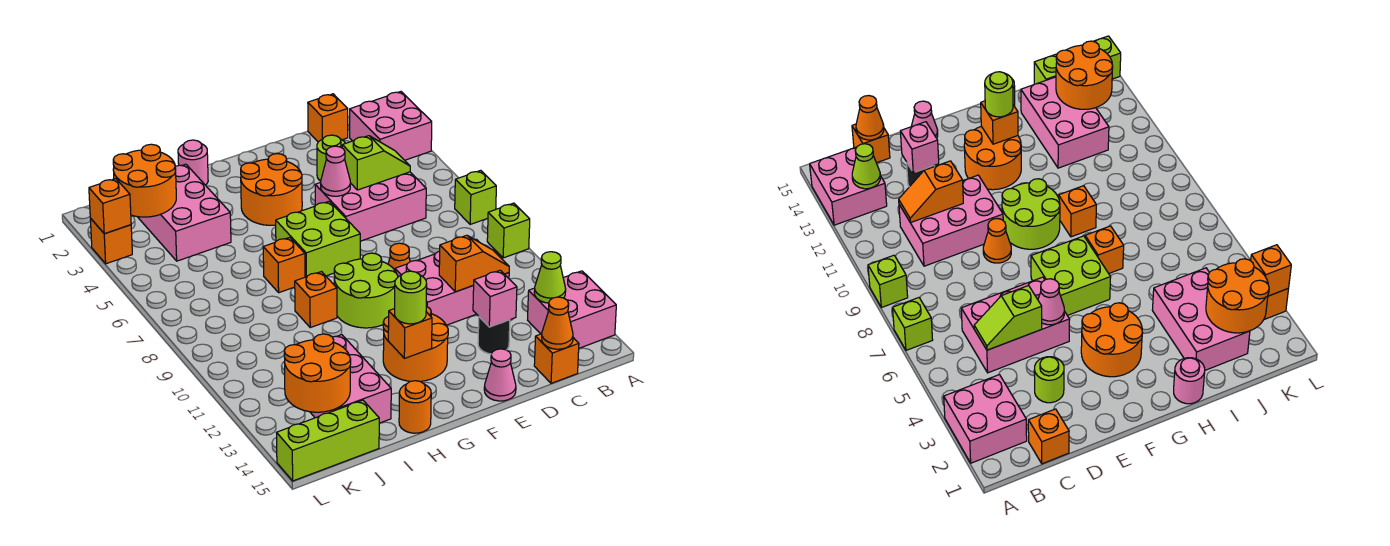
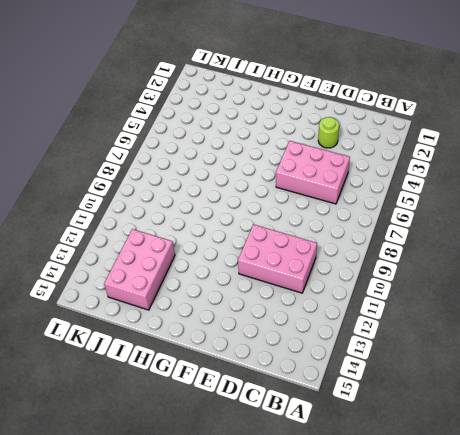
none -> pink brick A2:B3 level 1
none -> lime brick A7 level 1
none -> lime brick A9 level 1
none -> pink brick A13:B14 level 1

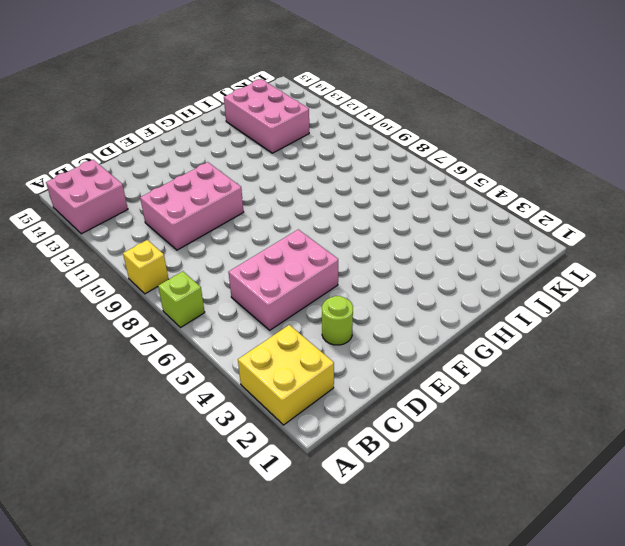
yellow brick A2:B3 level 1 -> pink brick A2:B3 level 1
yellow brick A9 level 1 -> lime brick A9 level 1
none -> orange brick C1 level 1
none -> orange brick C15 level 1
none -> black round brick D13 level 1
none -> orange cone E9 level 1

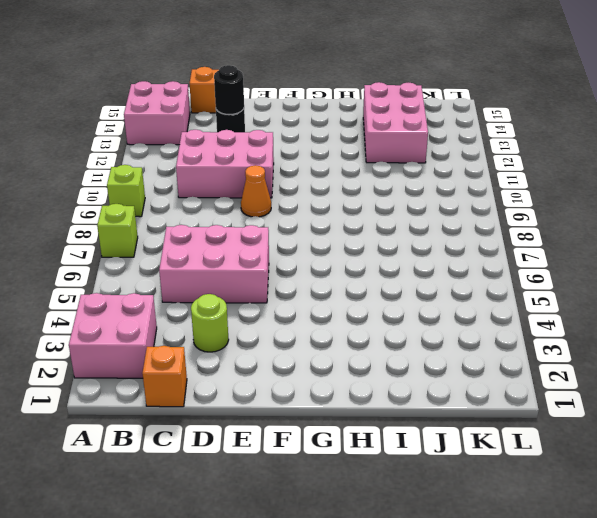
black round brick D13 level 2 -> pink brick D13 level 2
none -> pink cone E15 level 1
none -> orange round brick F3:G4 level 1
none -> lime brick F6:G7 level 1
none -> lime round brick F9:G10 level 1

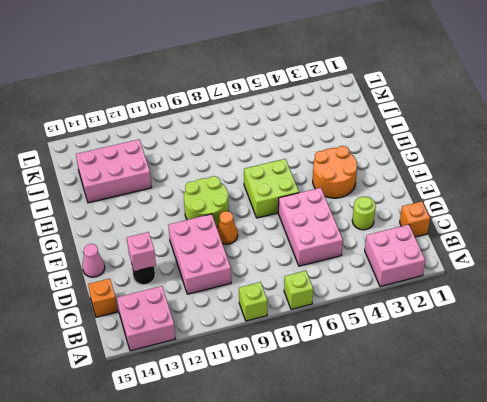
none -> orange round brick F12:G13 level 1
none -> pink round brick H1 level 1
none -> orange brick H7 level 1
none -> orange brick H9 level 1

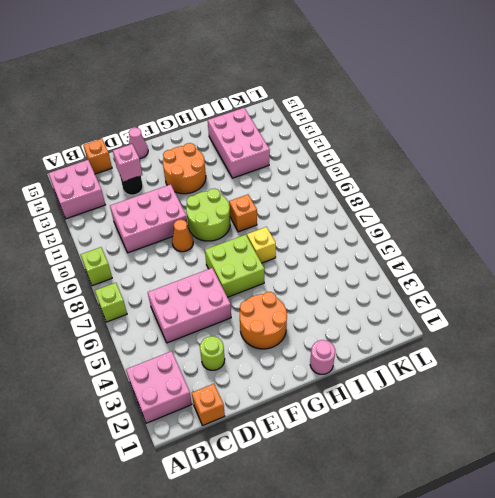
yellow brick H7 level 1 -> orange brick H7 level 1
none -> orange round brick H15 level 1
none -> pink brick I2:J4 level 1
none -> lime brick J15:L15 level 1
none -> orange brick L3 level 1

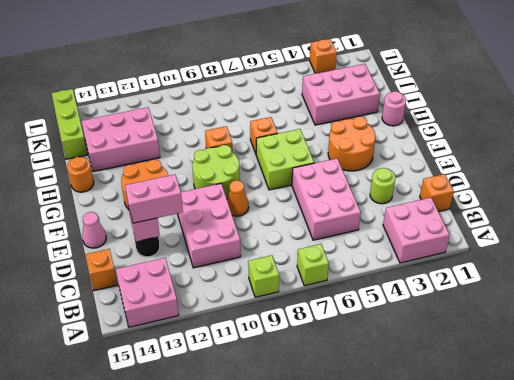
pink brick D12:D13 level 3 -> none
none -> lime cone B13 level 2
none -> lime slope C5:D5 level 2 top D
none -> orange slope C11:D11 level 2 top D
none -> orange cone C15 level 2

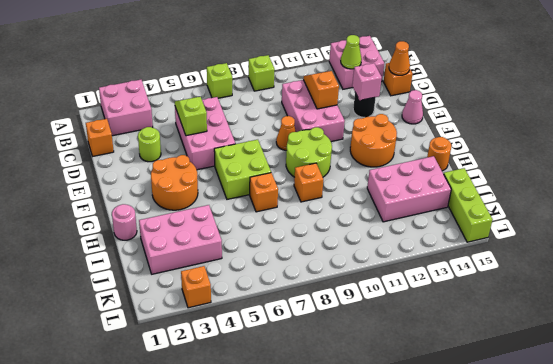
none -> pink cone E5 level 2
none -> orange brick G13 level 2
none -> orange round brick J2:K3 level 2
none -> orange round brick J13:K14 level 2

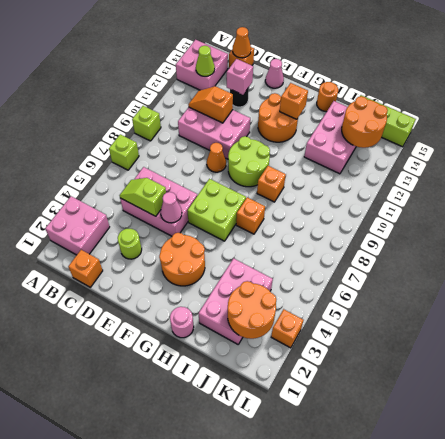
none -> orange brick L3 level 2
none -> lime round brick G13 level 3

